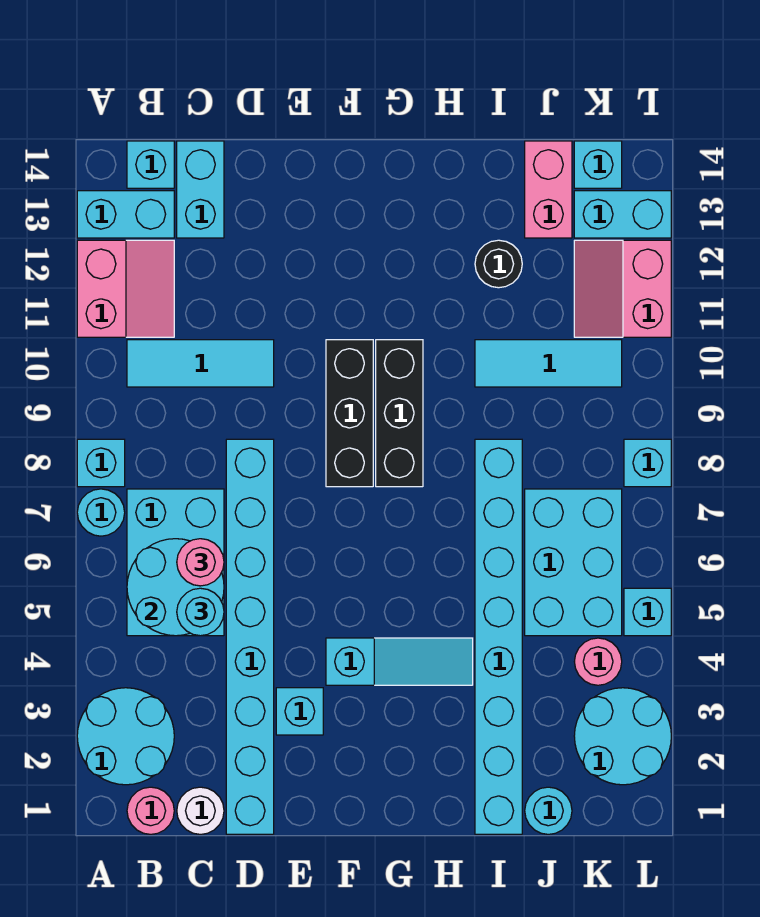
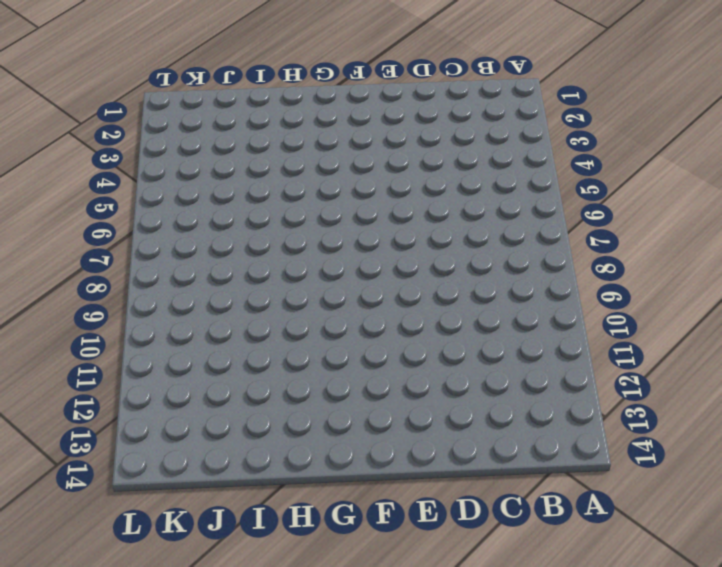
none -> cyan round brick A2:B3 level 1
none -> cyan round brick A7 level 1
none -> cyan brick A8 level 1
none -> pink slope A11:B12 level 1 top A

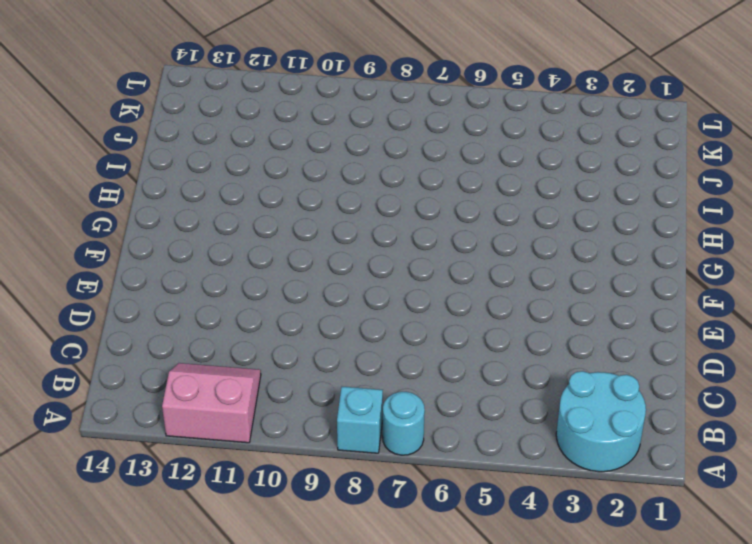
none -> cyan brick A13:B13 level 1
none -> pink round brick B1 level 1
none -> cyan brick B5:C7 level 1
none -> cyan tile B10:D10 level 1

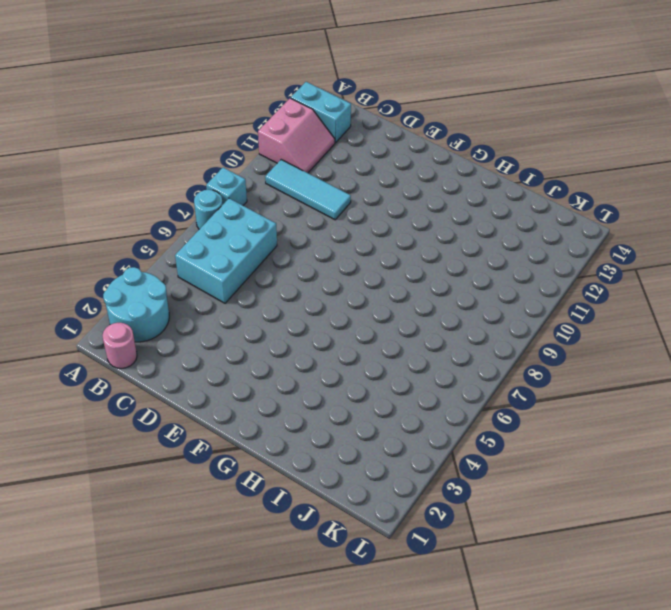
none -> cyan brick B14 level 1
none -> white round brick C1 level 1
none -> cyan brick C13:C14 level 1
none -> cyan brick D1:D8 level 1

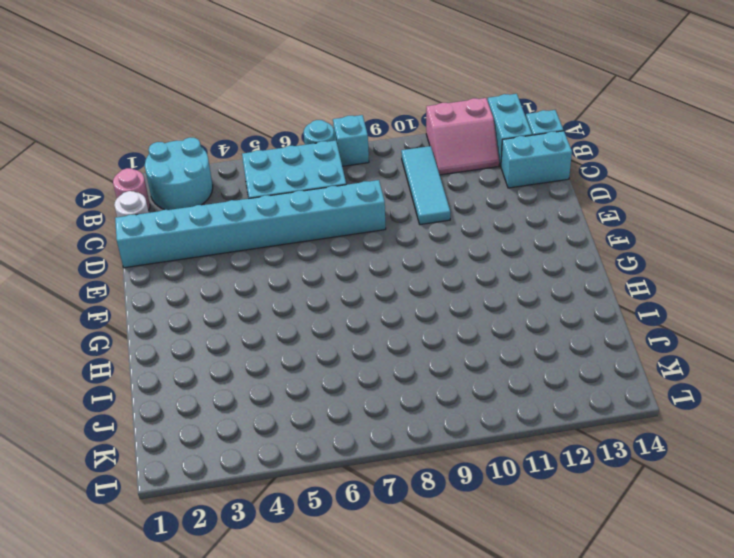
none -> cyan brick E3 level 1
none -> cyan slope F4:H4 level 1 top F
none -> black brick F8:F10 level 1
none -> black brick G8:G10 level 1

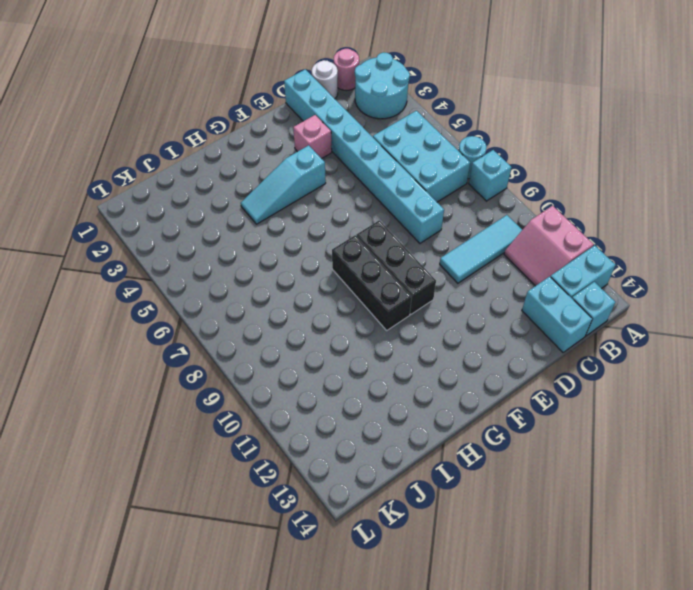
pink brick E3 level 1 -> cyan brick E3 level 1
none -> cyan brick I1:I8 level 1
none -> cyan tile I10:K10 level 1
none -> black round brick I12 level 1
none -> cyan round brick J1 level 1

